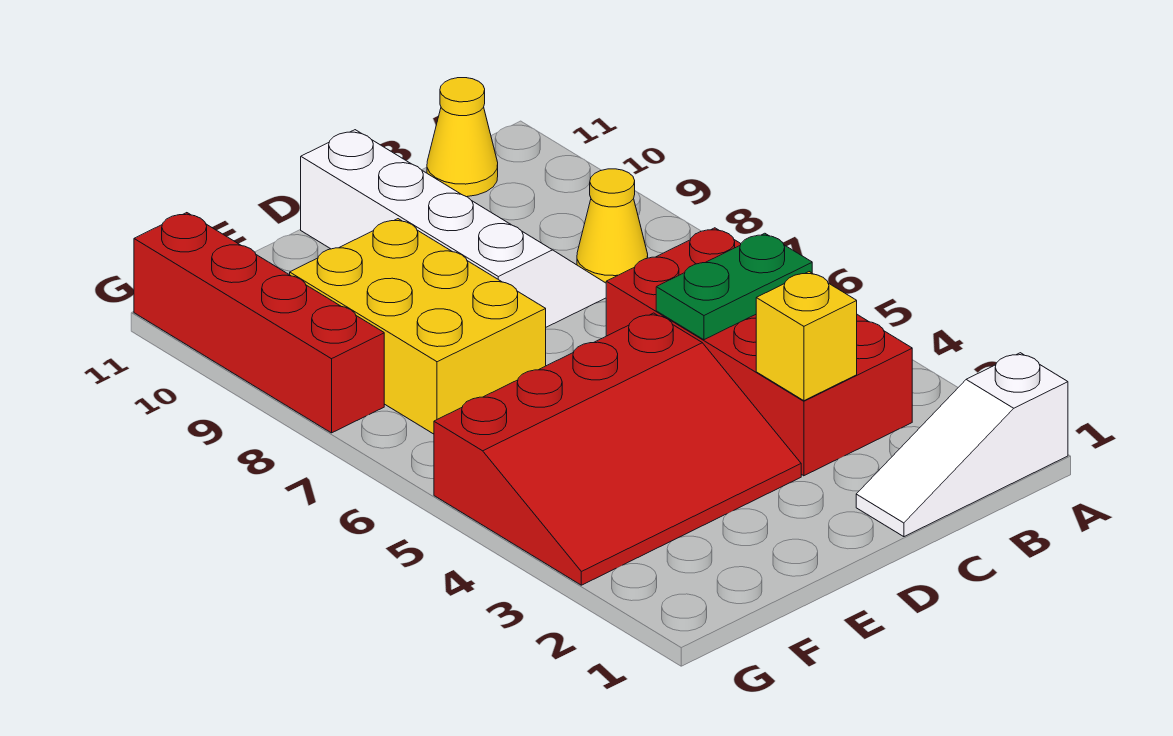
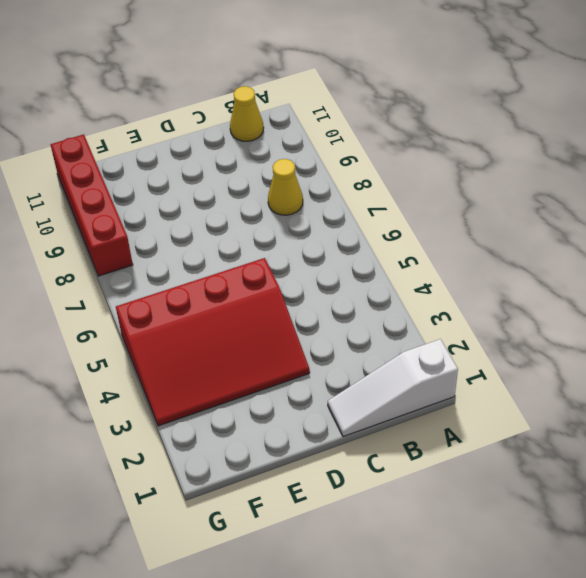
none -> red brick B3:C6 level 1
none -> white slope C8:D11 level 1 top D

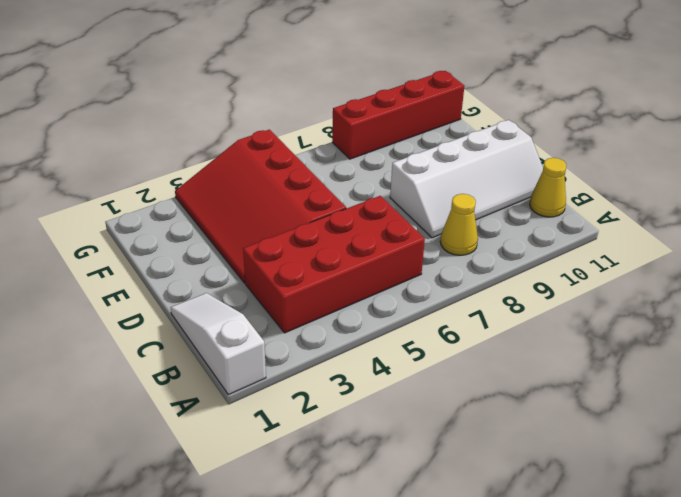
none -> yellow brick E7:F9 level 1
none -> green plate B5:C5 level 2

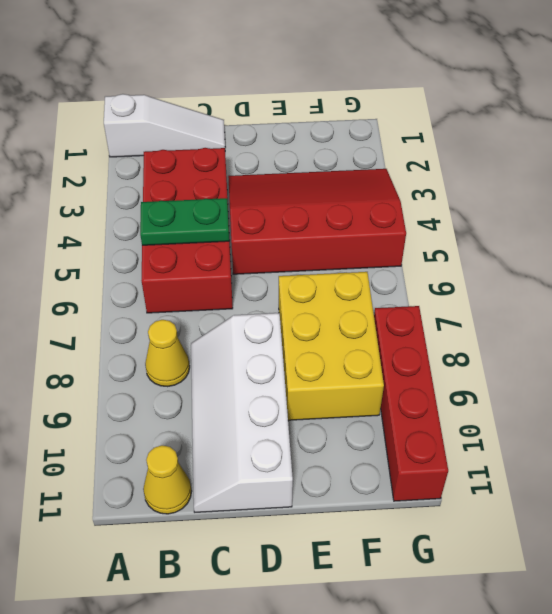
none -> yellow brick C3 level 2

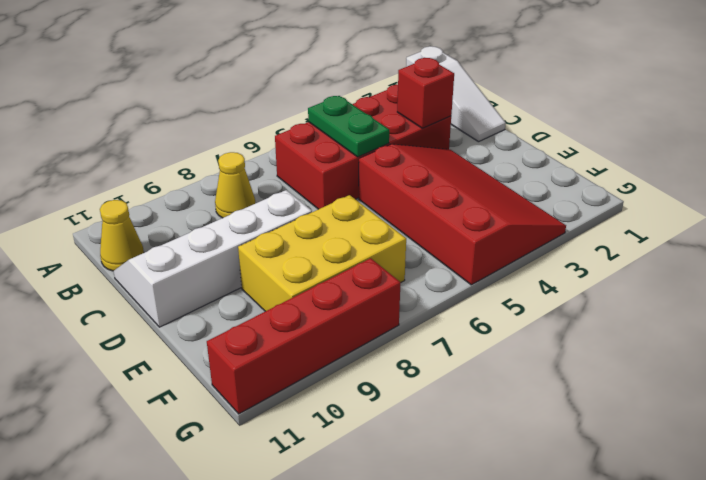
red brick C3 level 2 -> yellow brick C3 level 2

